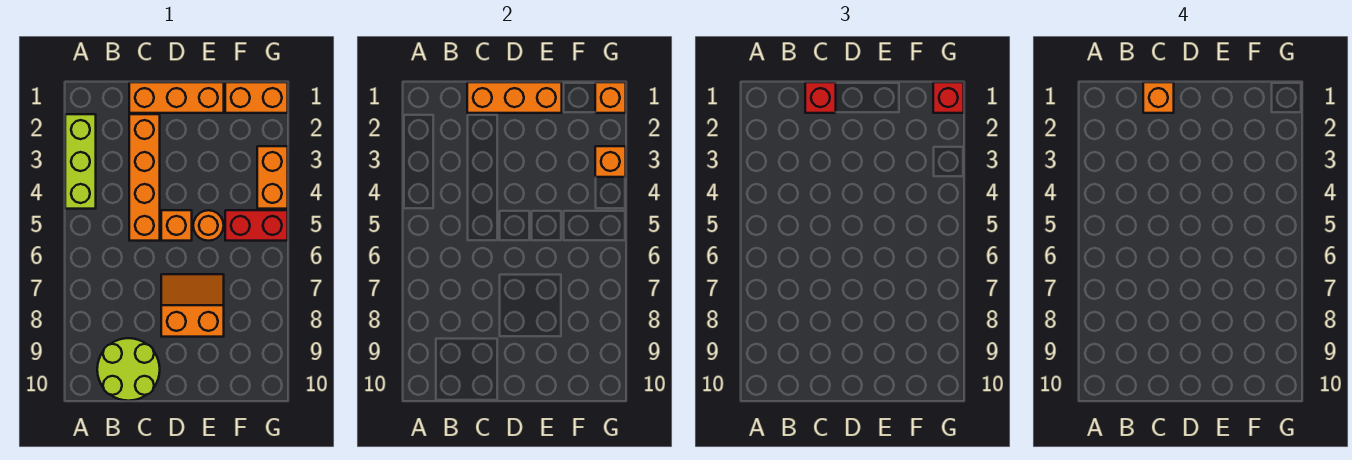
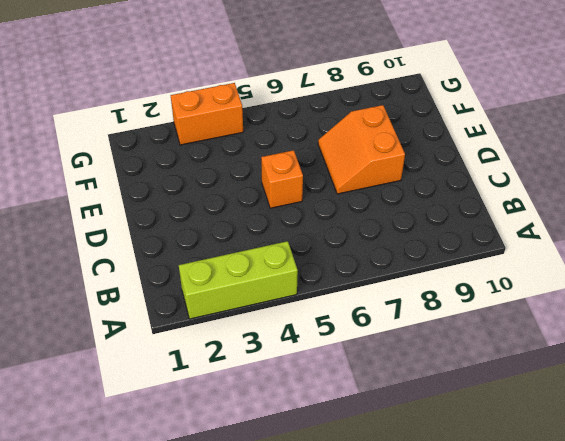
none -> lime round brick B9:C10 level 1
none -> orange brick C1:E1 level 1
none -> orange brick C2:C5 level 1

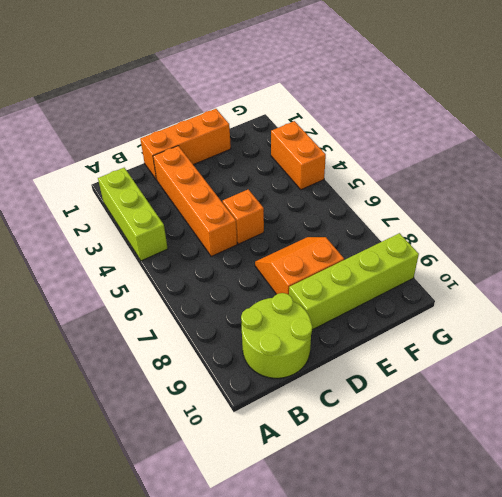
lime brick D9:G9 level 1 -> none
none -> orange round brick E5 level 1
none -> orange brick F1:G1 level 1
none -> red brick F5:G5 level 1

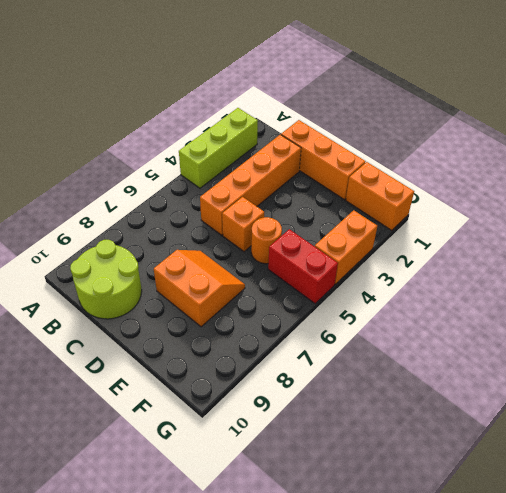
none -> orange brick C1:E1 level 2
none -> orange brick G1 level 2
none -> orange brick G3 level 2

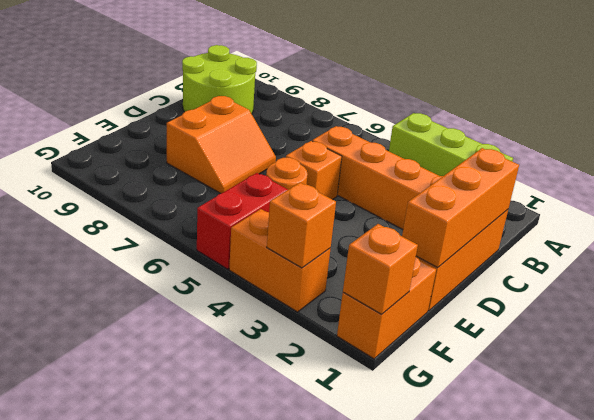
none -> red brick C1 level 3
none -> red brick G1 level 3
none -> orange brick C1 level 4

